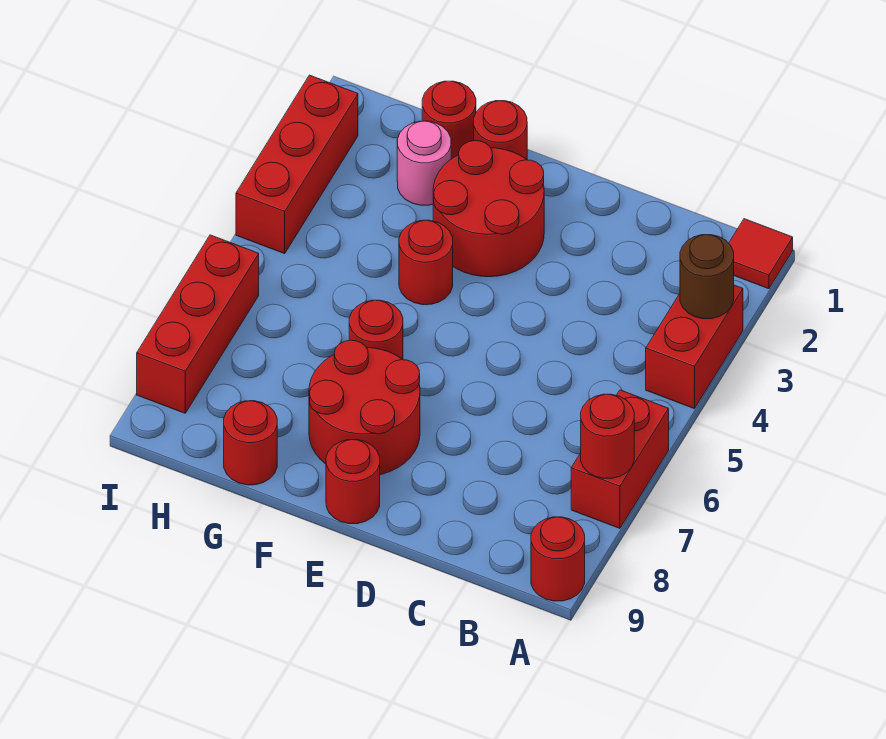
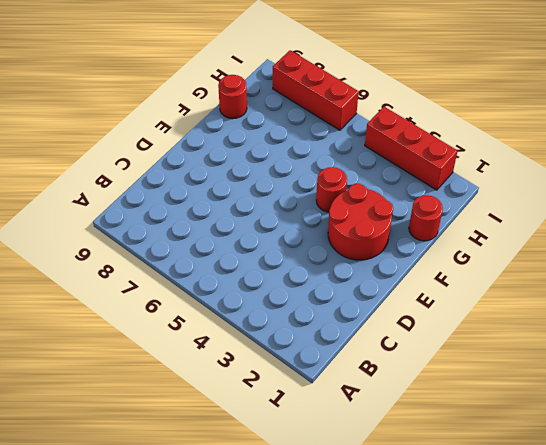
none -> red tile A1 level 1
none -> red brick A3:A4 level 1
none -> red brick A6:A7 level 1

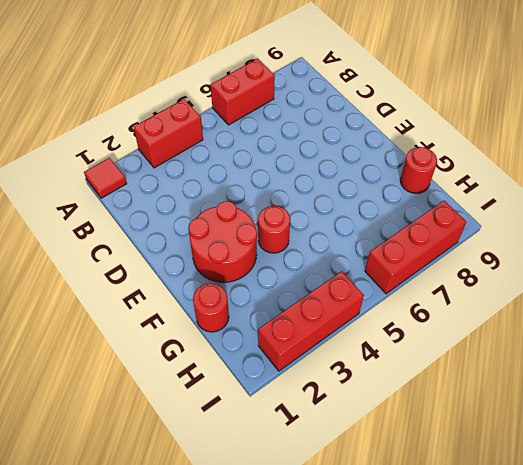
none -> red round brick A9 level 1
none -> red round brick E7:F8 level 1
none -> red round brick E9 level 1

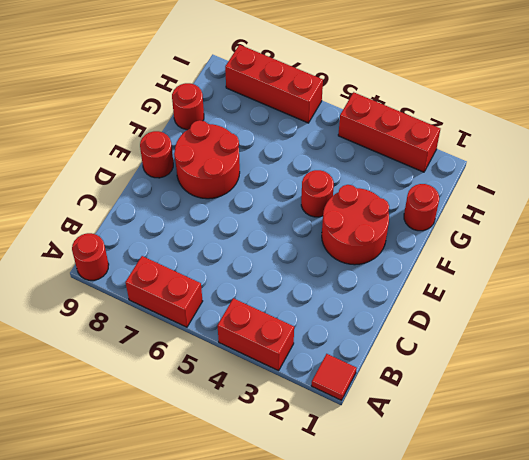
none -> red round brick F1 level 1
none -> red round brick F6 level 1
none -> pink round brick G2 level 1

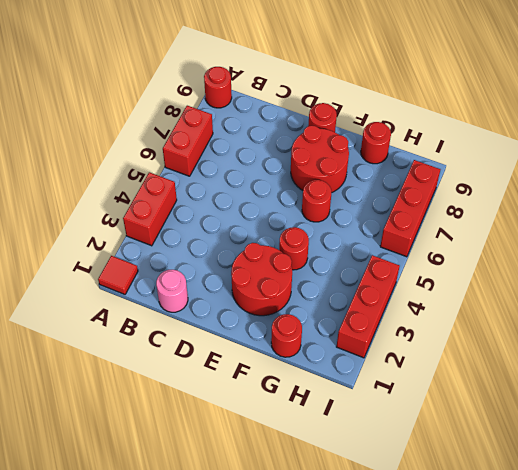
pink round brick C1 level 1 -> pink round brick G2 level 1
none -> red round brick F1 level 1
none -> brown round brick A3 level 2
none -> red round brick A7 level 2

